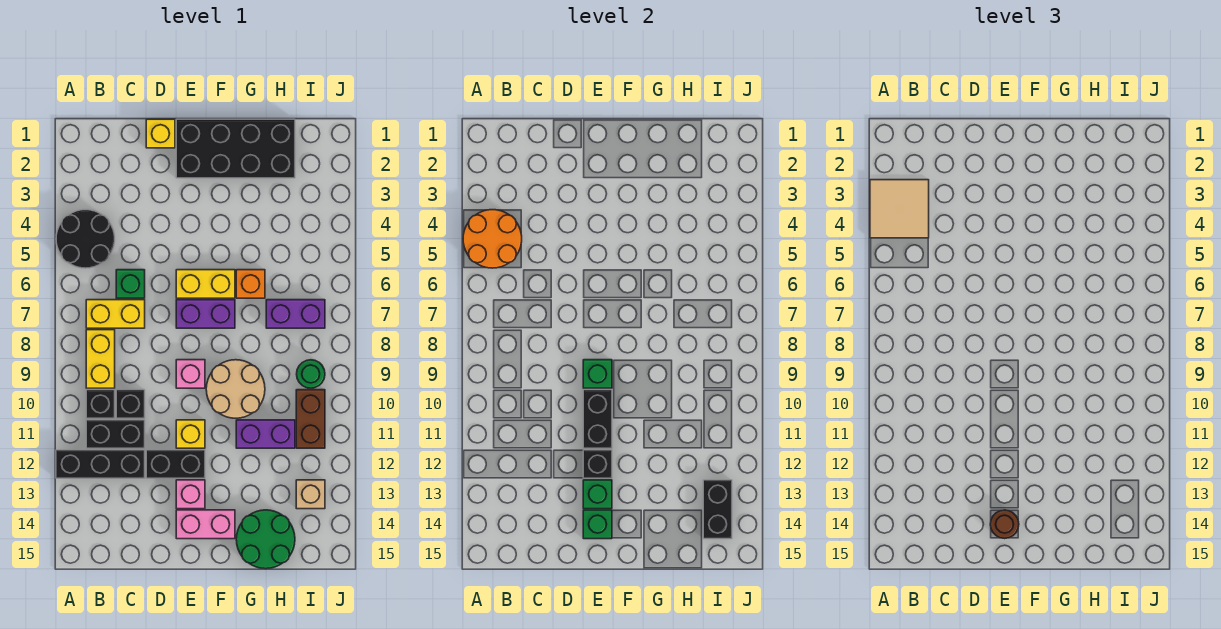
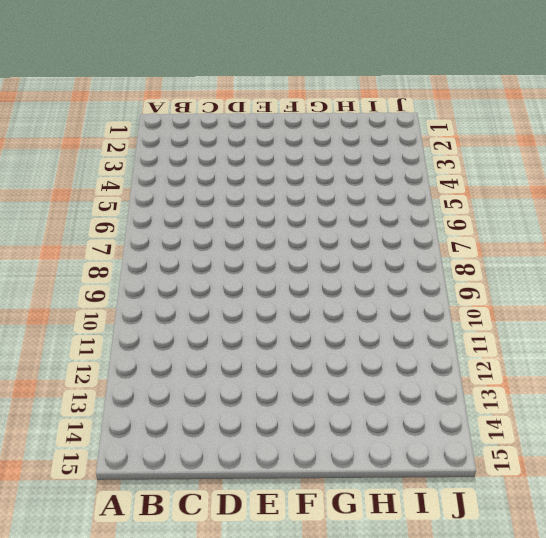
none -> black round brick A4:B5 level 1
none -> black brick A12:C12 level 1
none -> yellow brick B7:C7 level 1
none -> yellow brick B8:B9 level 1

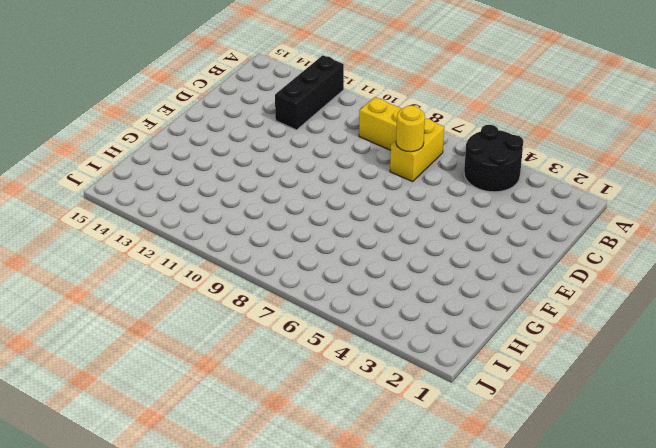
yellow round brick C7 level 2 -> none
none -> black brick B10 level 1
none -> black brick B11:C11 level 1
none -> green brick C6 level 1
none -> black brick C10 level 1

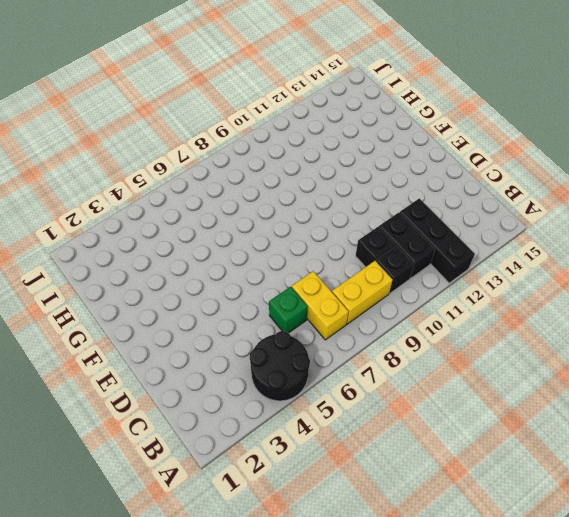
none -> yellow brick D1 level 1
none -> black brick D12:E12 level 1
none -> black brick E1:H2 level 1
none -> yellow brick E6:F6 level 1

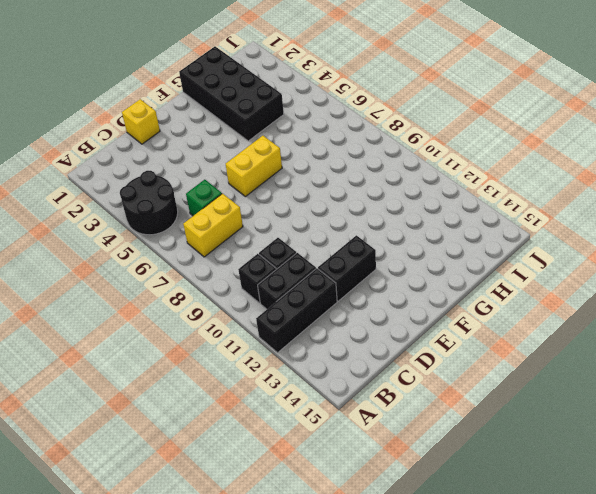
black brick G1:H4 level 1 -> black brick E1:H2 level 1
none -> yellow brick B8:B9 level 1
none -> purple brick E7:F7 level 1
none -> pink brick E9 level 1
none -> yellow brick E11 level 1

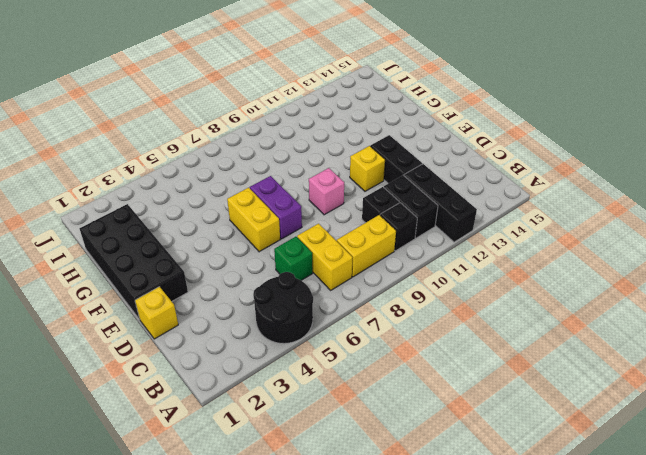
none -> pink brick E13 level 1
none -> pink brick E14:F14 level 1
none -> tan round brick F9:G10 level 1
none -> orange brick G6 level 1

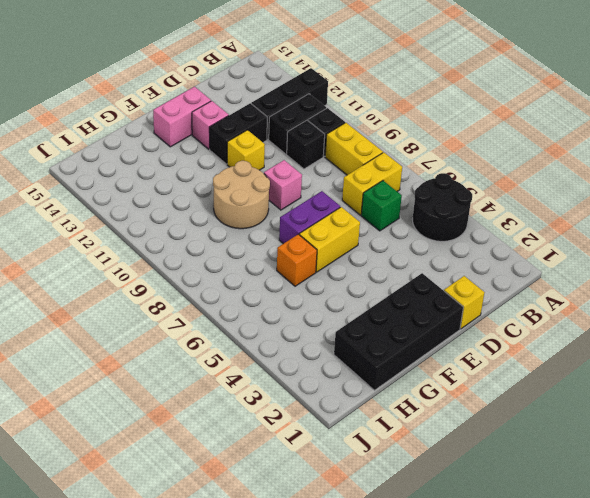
none -> purple brick G11:H11 level 1
none -> green round brick G14:H15 level 1
none -> purple brick H7:I7 level 1
none -> green round brick I9 level 1

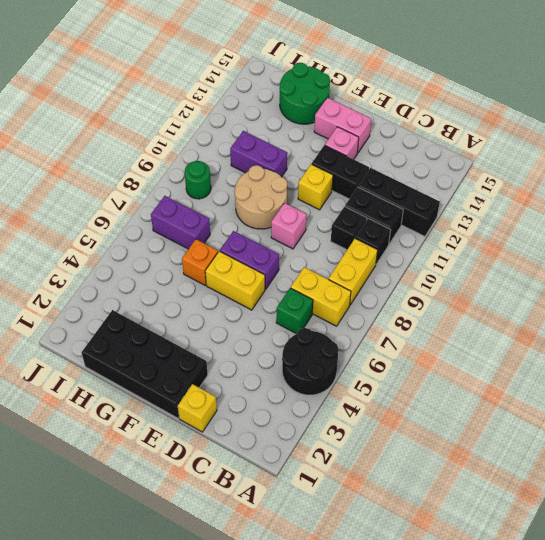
none -> brown brick I10:I11 level 1
none -> tan brick I13 level 1
none -> orange round brick A4:B5 level 2
none -> green brick E9 level 2

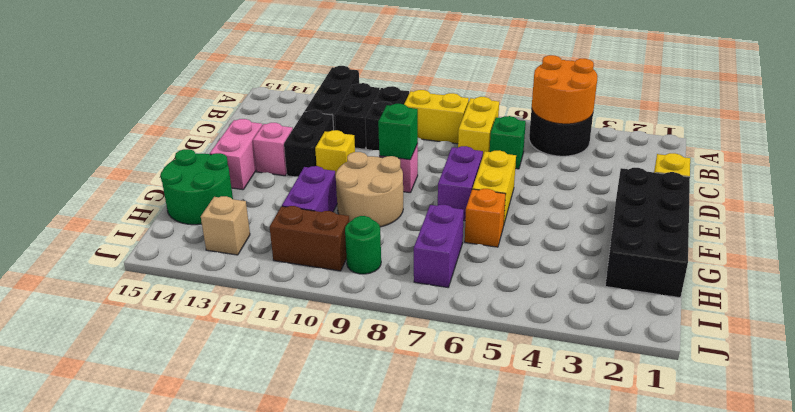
none -> black brick E10:E11 level 2
none -> black brick E12 level 2
none -> green brick E13 level 2
none -> green brick E14 level 2

